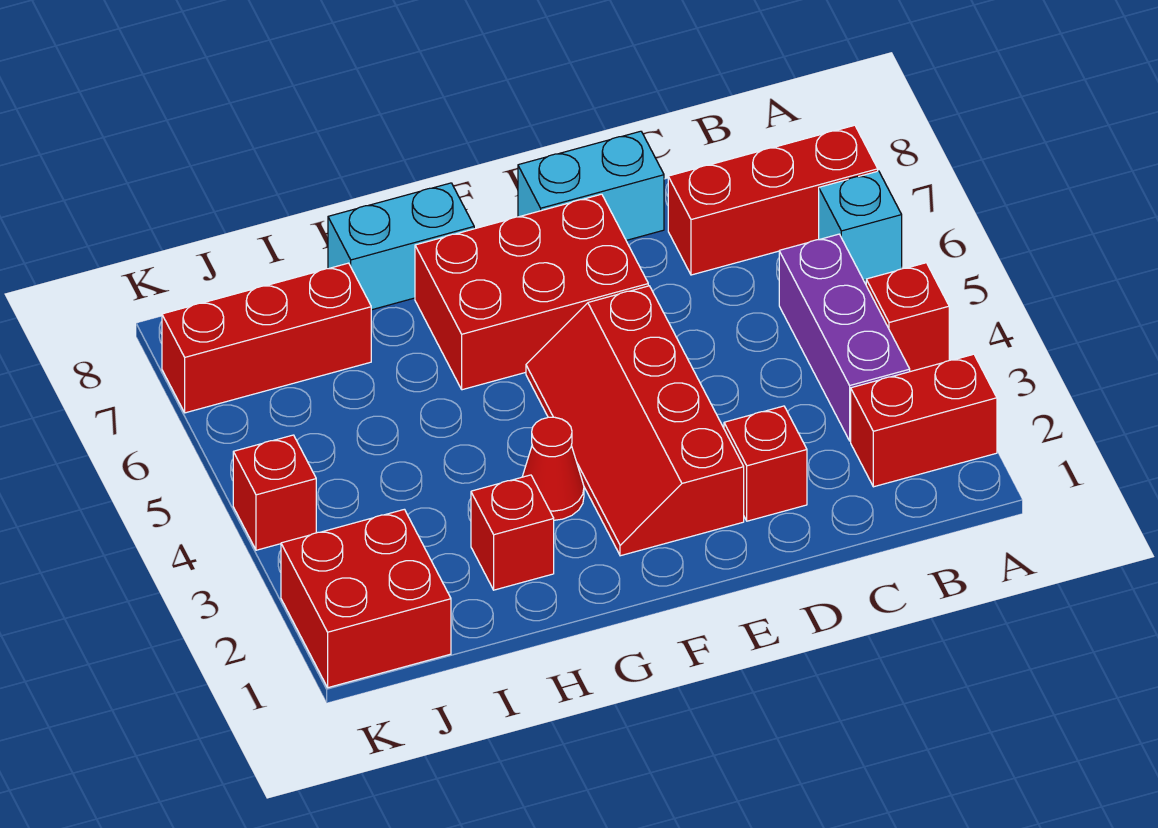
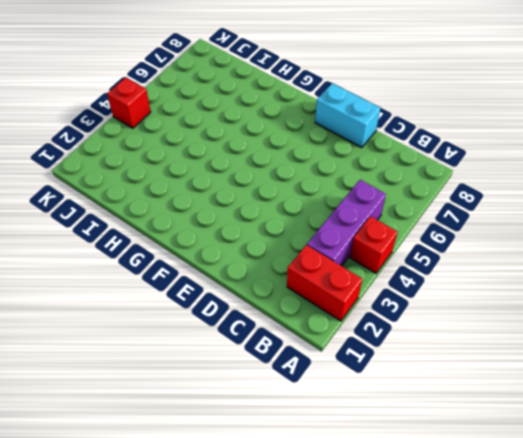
none -> cyan brick A6 level 1
none -> red brick A7:C7 level 1
none -> red brick D2 level 1

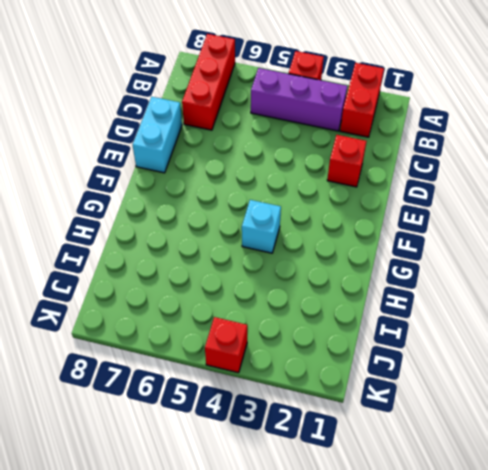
cyan brick G4 level 1 -> cyan brick A6 level 1
none -> red slope E2:F5 level 1 top E
none -> red brick E6:G7 level 1
none -> red cone G3 level 1

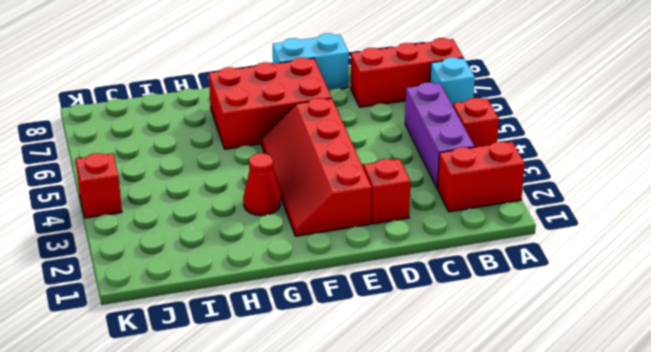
none -> cyan brick G8:H8 level 1
none -> red brick H2 level 1
none -> red brick I7:K7 level 1

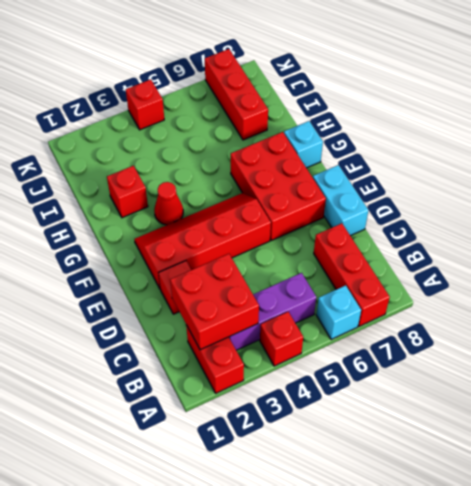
red brick B2:C3 level 2 -> red brick J1:K2 level 1
cyan brick G8 level 1 -> cyan brick G8:H8 level 1

